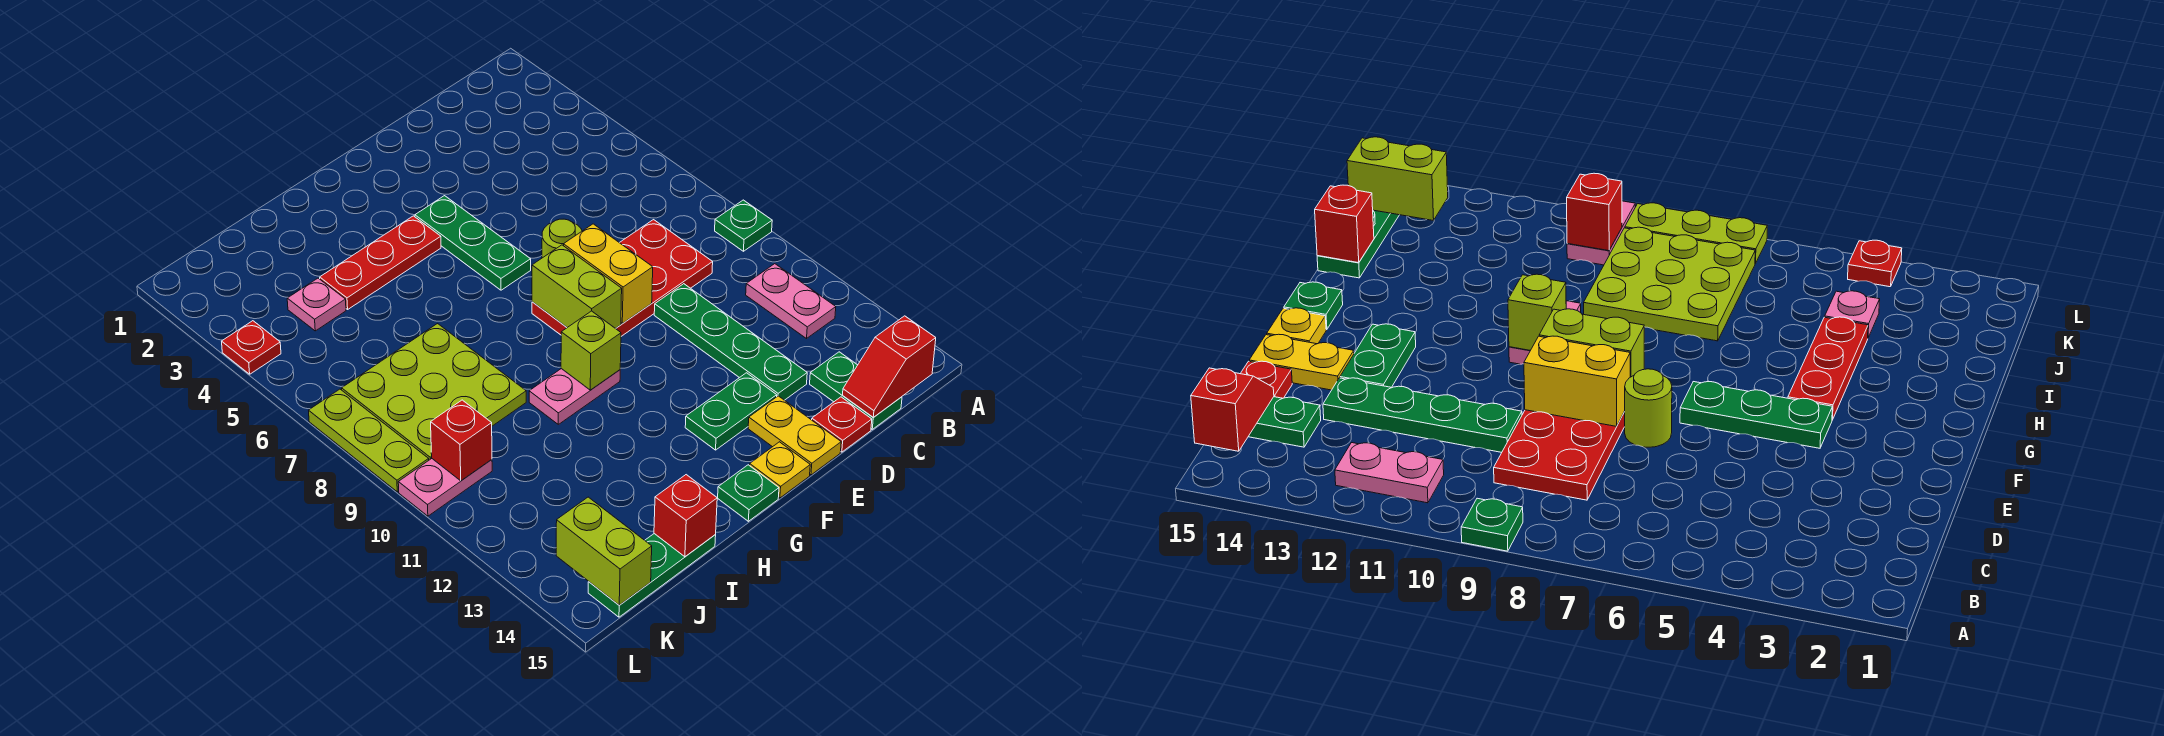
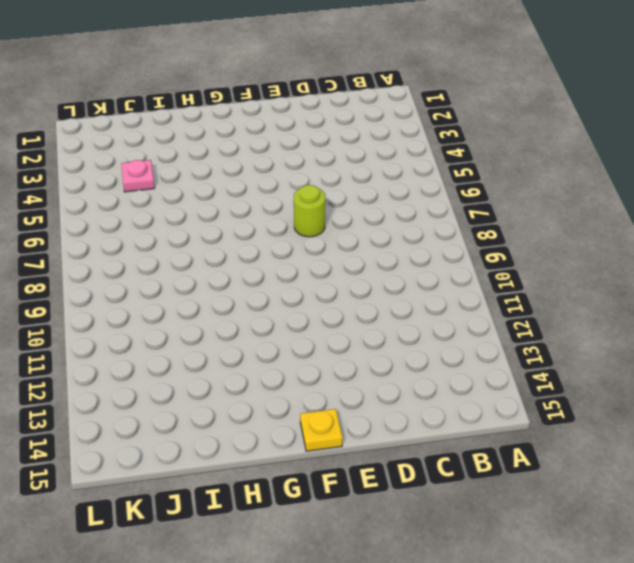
none -> green plate A9 level 1
none -> pink plate B11:B12 level 1
none -> red plate C8:F9 level 1

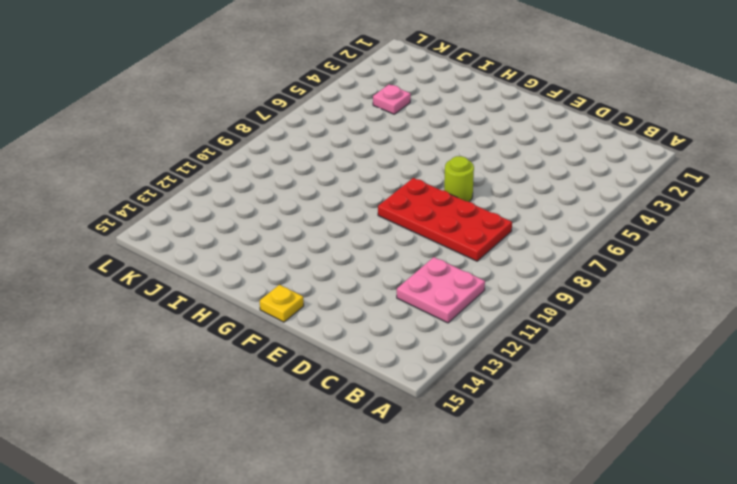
pink plate B11:C12 level 1 -> pink plate B11:B12 level 1
none -> green plate A9 level 1
none -> green plate C14:C15 level 1
none -> green plate D10:D13 level 1

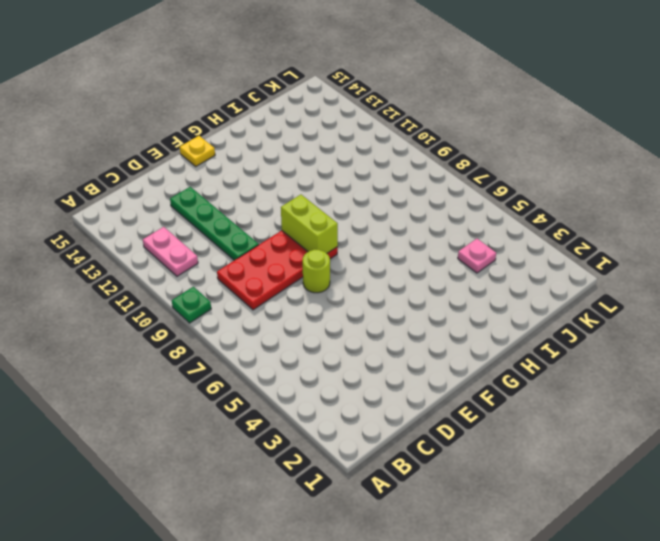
none -> green plate C14:C15 level 1
none -> red plate D15 level 1
none -> green plate E13:F13 level 1

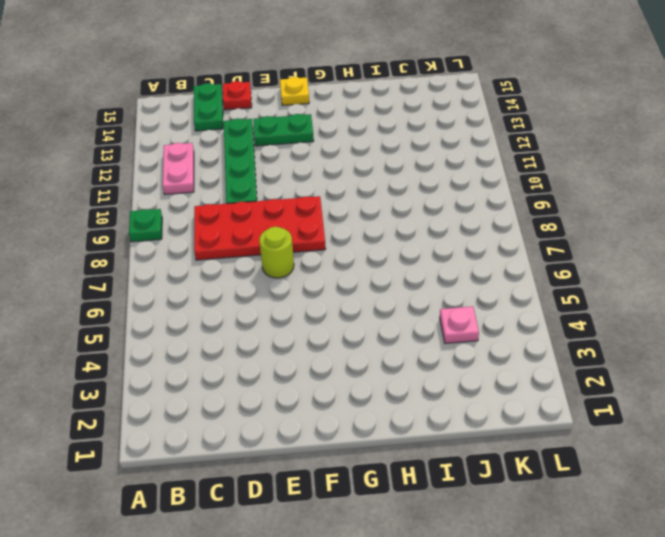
none -> yellow plate E14:E15 level 1
none -> green plate F4:F6 level 1
none -> red plate G4:I4 level 1

